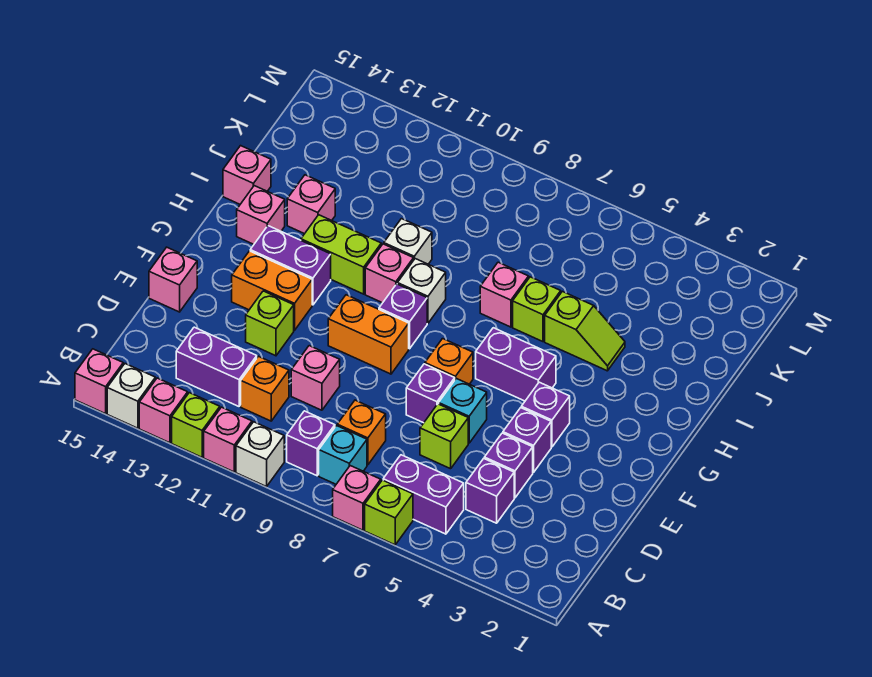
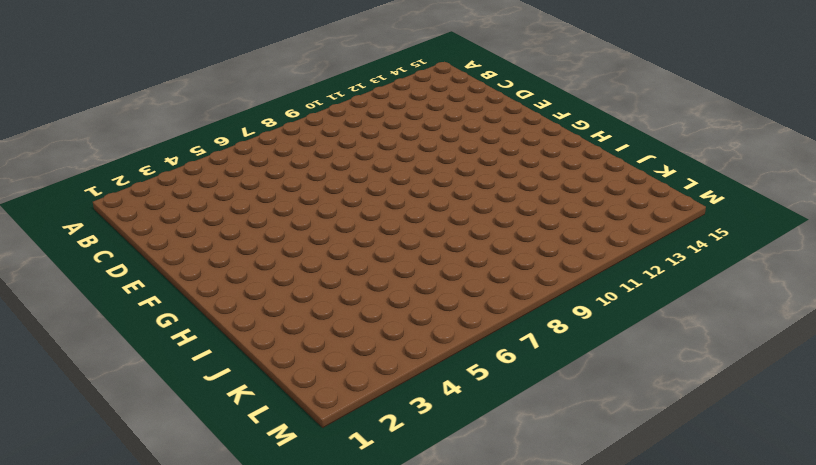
none -> lime brick A6 level 1
none -> pink brick A7 level 1
none -> white brick A10 level 1
none -> pink brick A11 level 1

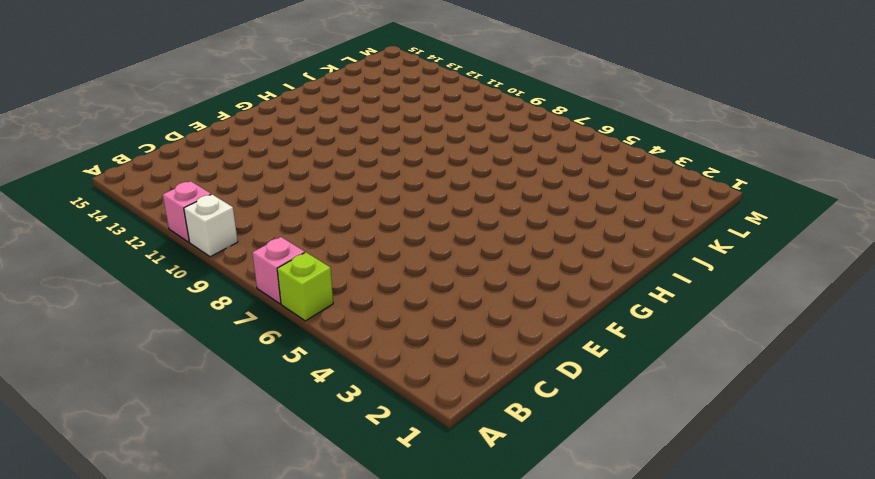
none -> lime brick A12 level 1
none -> pink brick A13 level 1
none -> white brick A14 level 1
none -> pink brick A15 level 1

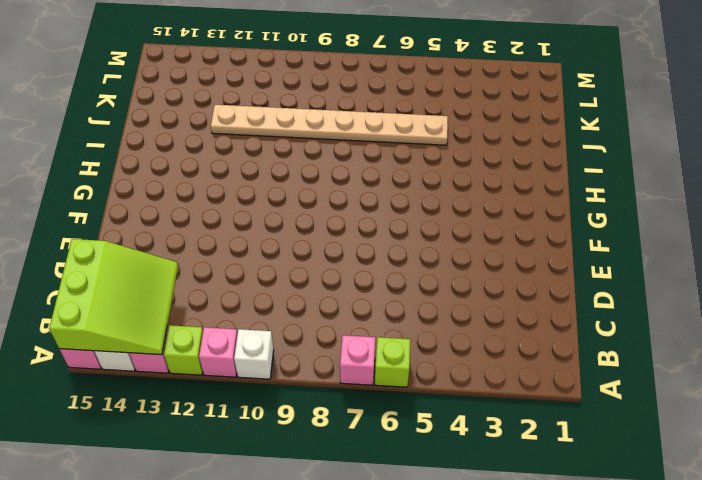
lime slope A13:C15 level 2 top 15 -> none
tan plate J5:J12 level 1 -> none
none -> purple brick B5:B6 level 1
none -> cyan brick B8 level 1
none -> purple brick B9 level 1
none -> purple brick C4 level 1

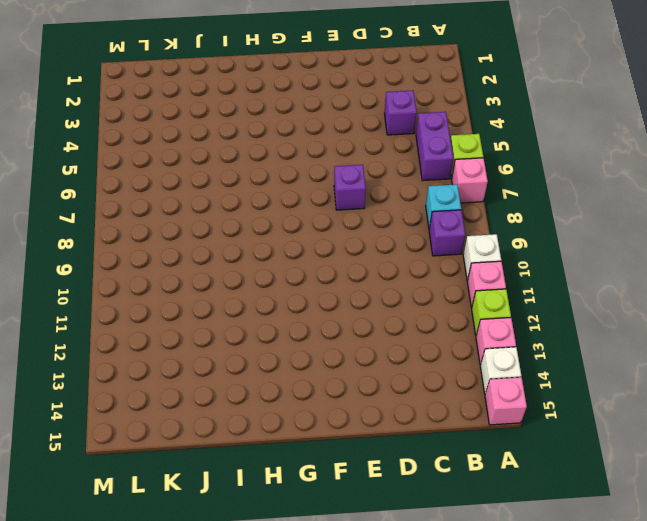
none -> orange brick C8 level 1
none -> orange brick C11 level 1
none -> purple brick C12:C13 level 1
none -> purple brick D4 level 1

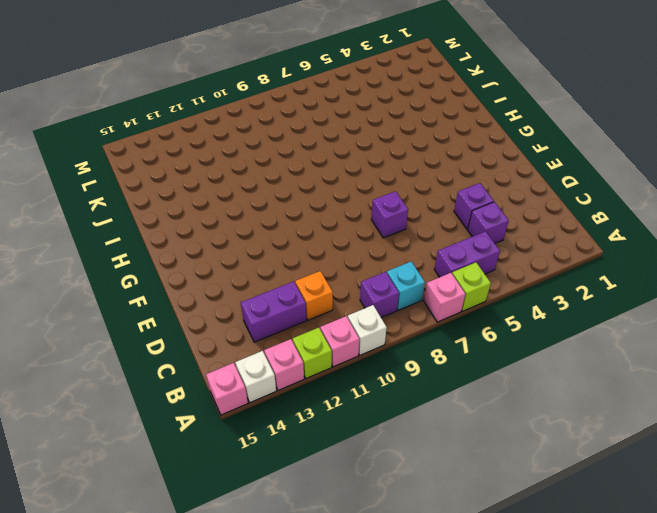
none -> orange brick C8 level 1
none -> lime brick D6 level 1
none -> pink brick D10 level 1
none -> purple brick E4 level 1

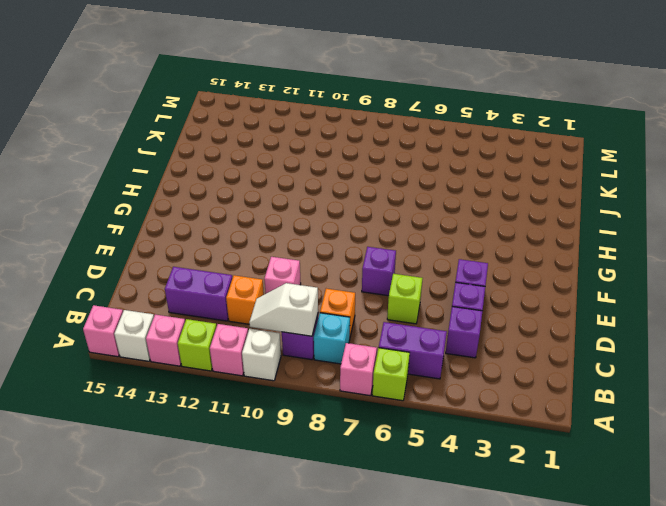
white slope B9:B10 level 2 top 9 -> none
none -> cyan brick E6 level 1
none -> lime brick E12 level 1
none -> pink brick E15 level 1
none -> purple brick F4 level 1

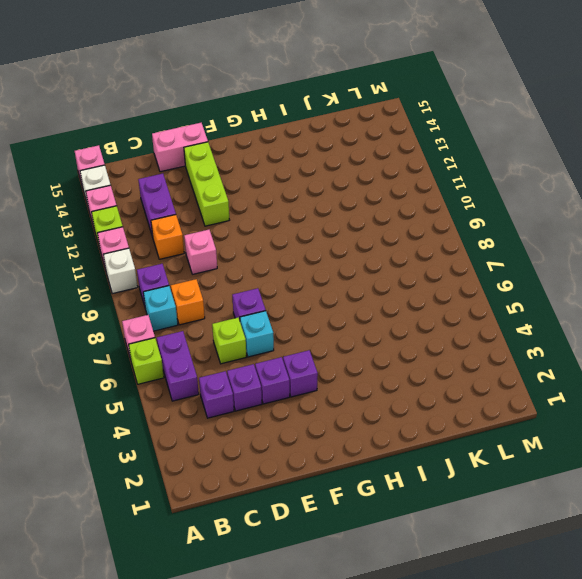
pink brick D15:E15 level 1 -> pink brick E15 level 1
lime brick E12:E14 level 1 -> lime brick E12 level 1
none -> orange brick F7 level 1
none -> orange brick F9:F10 level 1
none -> orange brick F12:F13 level 1
none -> purple brick G5:G6 level 1

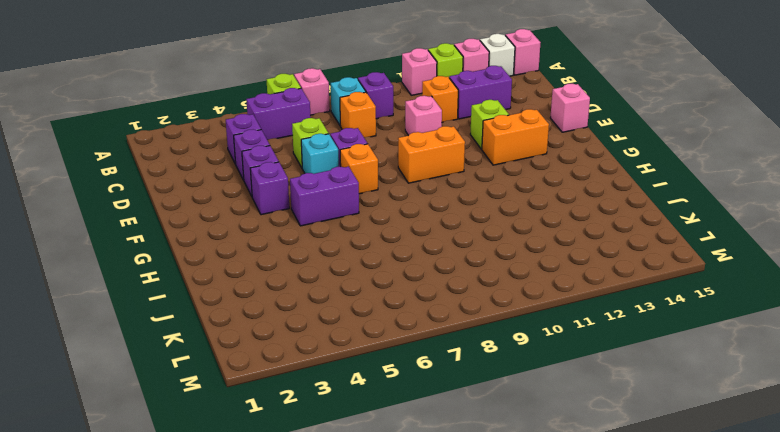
none -> white brick A10 level 1
none -> purple brick G9 level 1
none -> purple brick G12:G13 level 1
none -> white brick H9 level 1

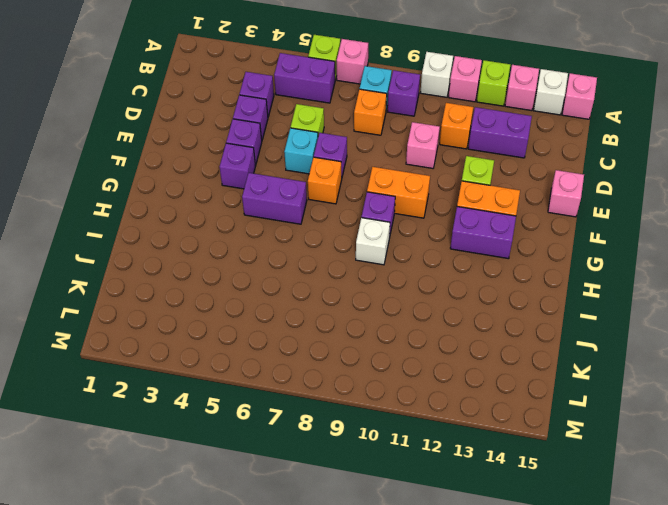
none -> pink brick H10 level 1
none -> lime brick H11:H12 level 1
none -> pink brick H14 level 1
none -> lime slope I4:I5 level 1 top 5

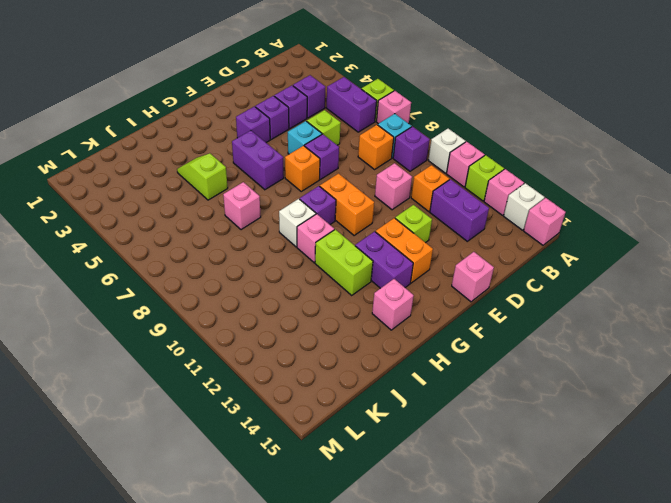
none -> lime brick I6 level 1
none -> white brick I10 level 1
none -> pink brick I13 level 1
none -> pink brick I15 level 1

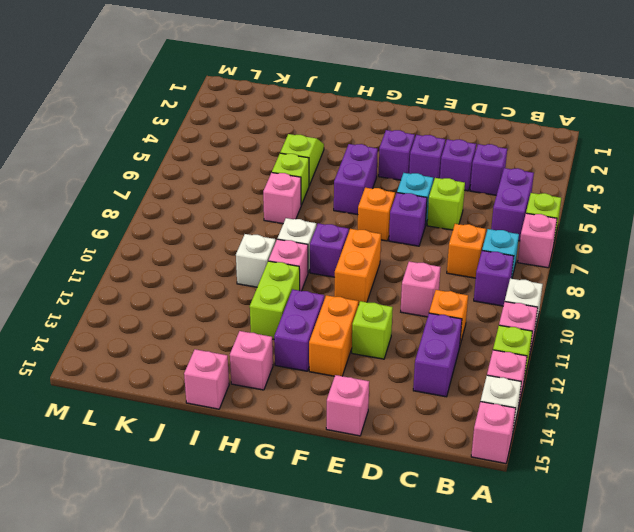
none -> pink brick I13 level 1

